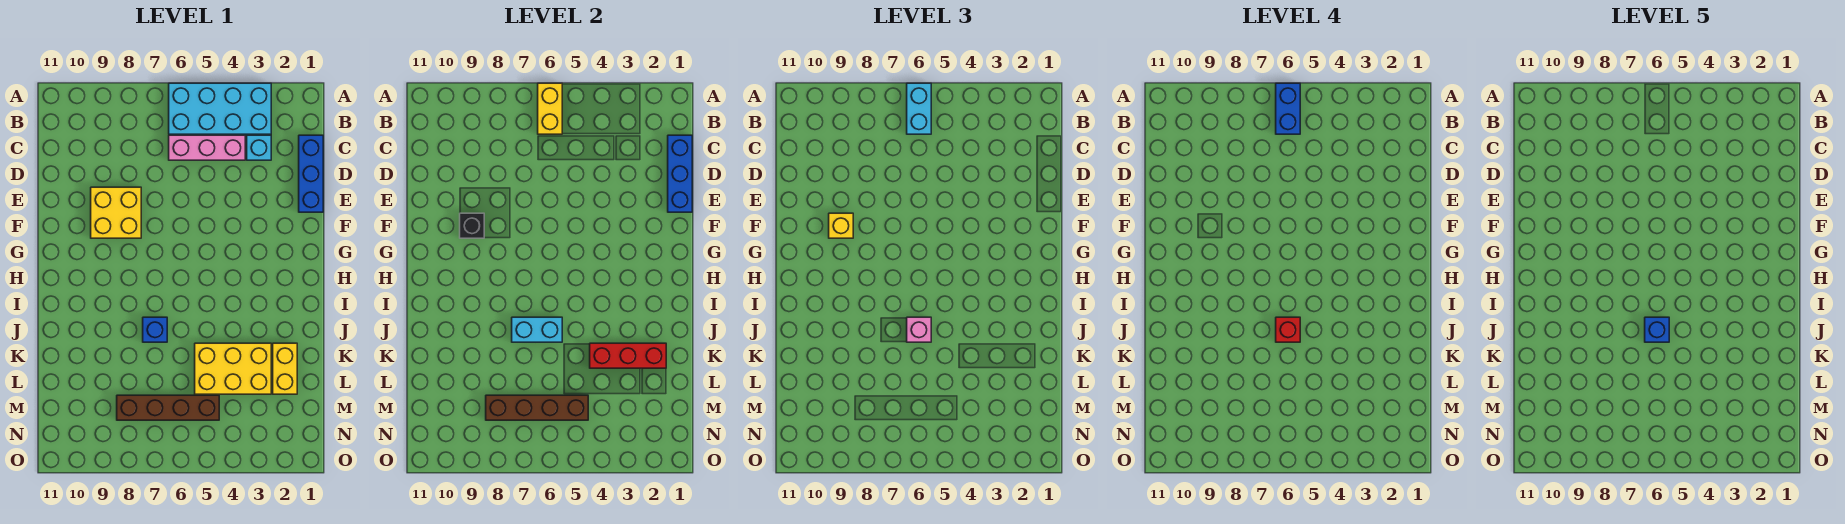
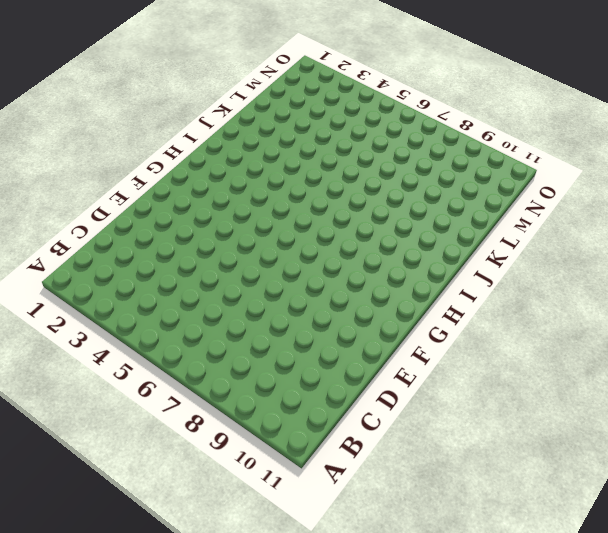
none -> cyan brick A3:B6 level 1
none -> blue brick C1:E1 level 1
none -> cyan brick C3 level 1

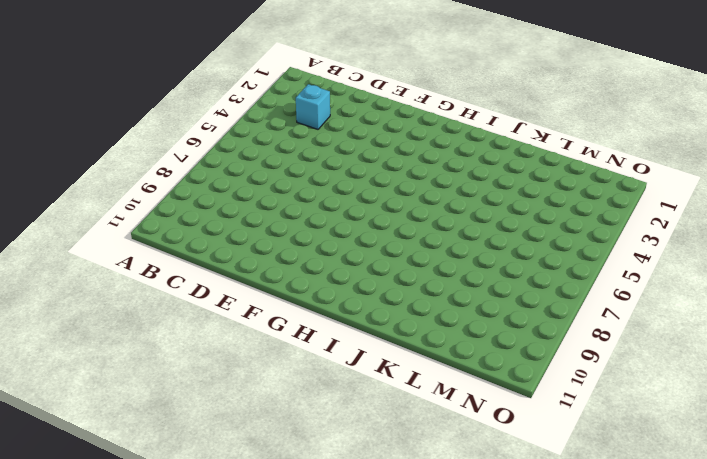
none -> cyan brick A3:B6 level 1
none -> blue brick C1:E1 level 1
none -> pink brick C4:C6 level 1

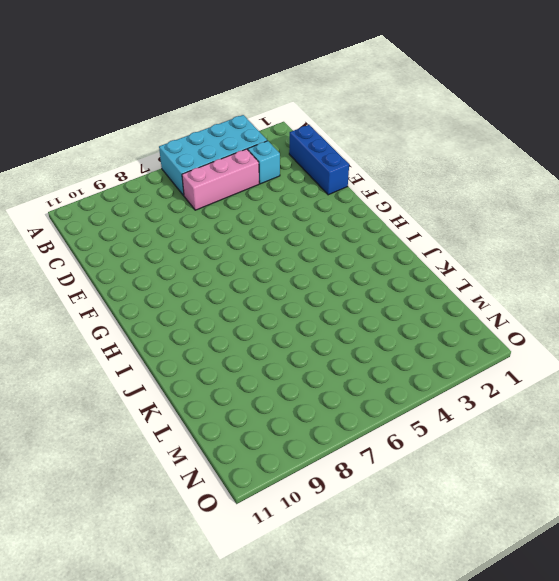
none -> yellow brick E8:F9 level 1
none -> blue brick J7 level 1
none -> yellow brick K2:L2 level 1

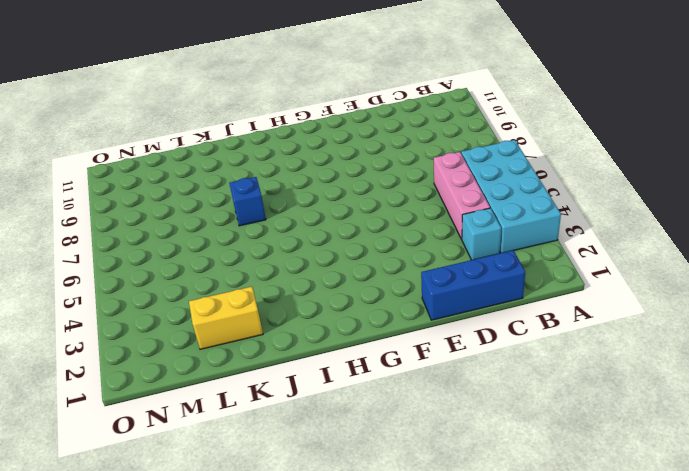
none -> yellow brick E8:F9 level 1
none -> yellow brick K3:L5 level 1
none -> brown brick M5:M8 level 1

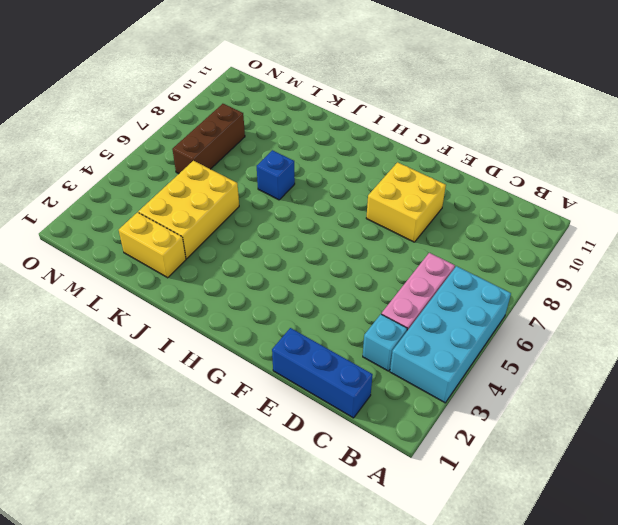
brown brick M6:M8 level 1 -> brown brick M5:M8 level 1
none -> yellow brick A6:B6 level 2
none -> blue brick C1:E1 level 2
none -> black brick F9 level 2

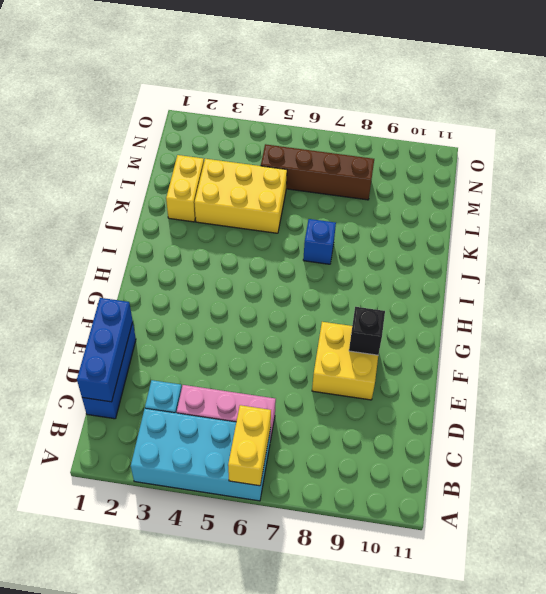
none -> cyan brick J6:J7 level 2
none -> red brick K2:K4 level 2
none -> brown brick M5:M8 level 2

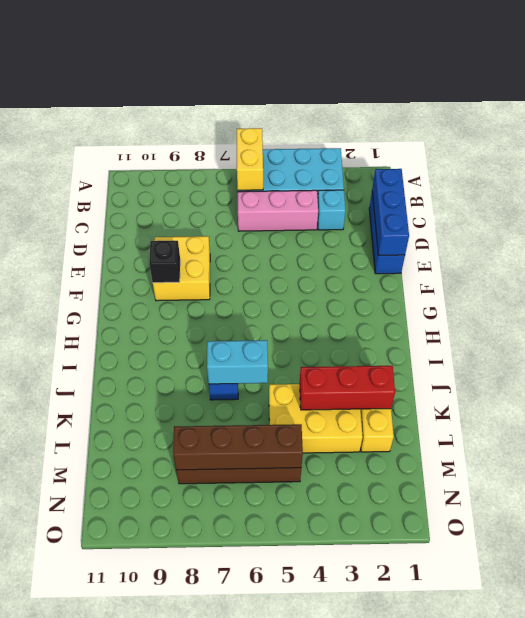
none -> cyan brick A6:B6 level 3
none -> yellow brick F9 level 3
none -> pink brick J6 level 3

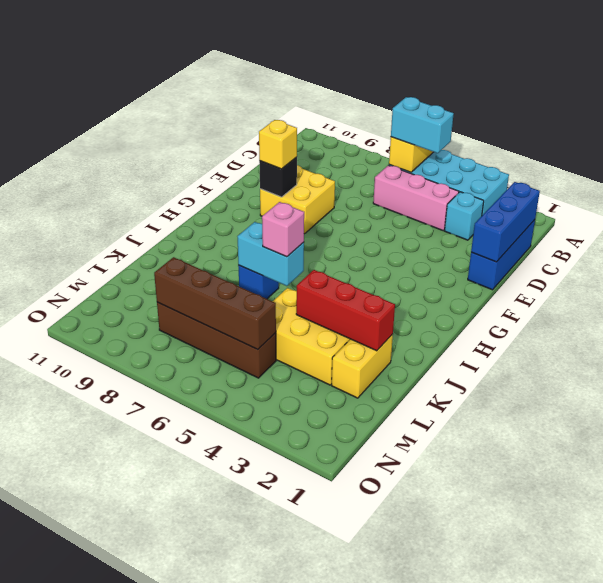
cyan brick B5:B6 level 3 -> cyan brick A6:B6 level 3
none -> blue brick A6:B6 level 4
none -> red brick J6 level 4
none -> blue brick J6 level 5

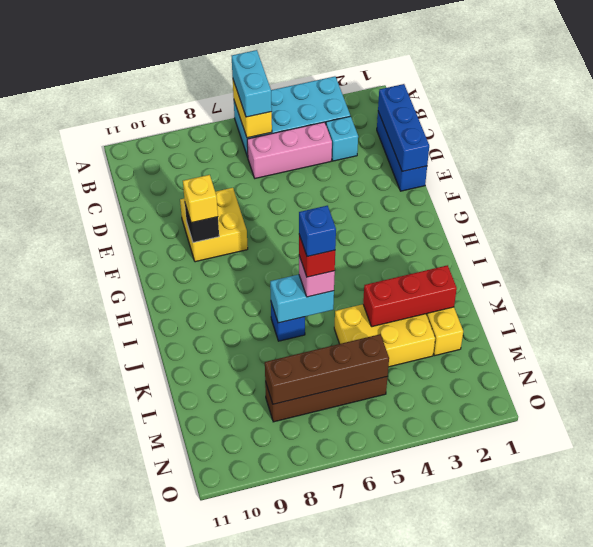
none -> blue brick A6:B6 level 4

